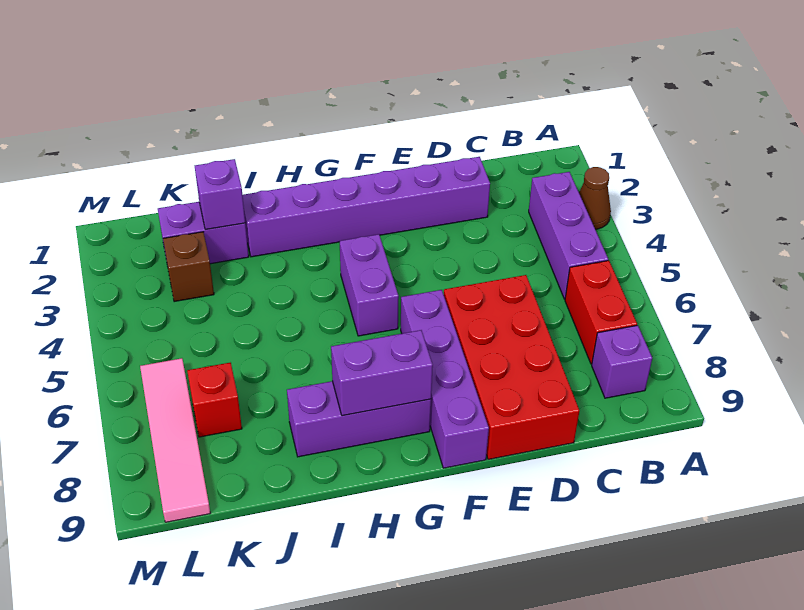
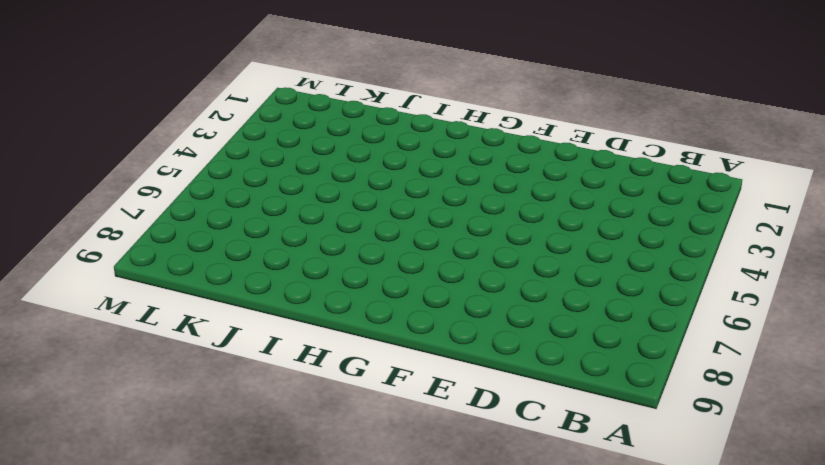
none -> brown cone A3 level 1
none -> purple brick B3:B5 level 1
none -> red brick B6:B7 level 1

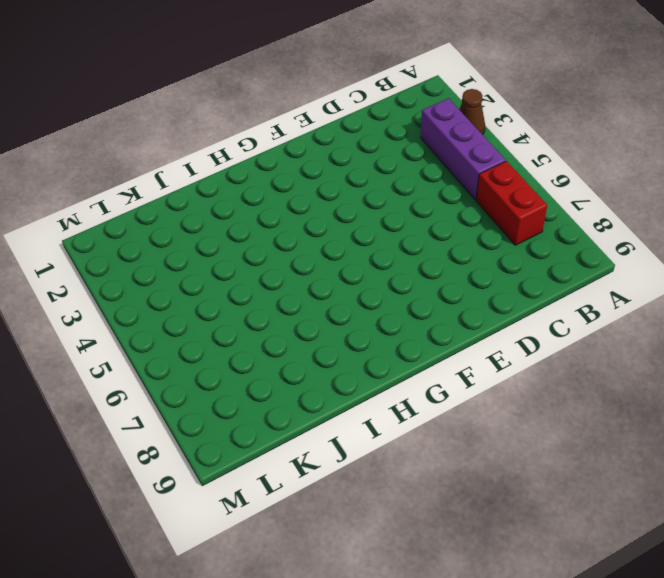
none -> purple brick B8 level 1
none -> purple brick D2:I2 level 1
none -> red brick D6:E9 level 1

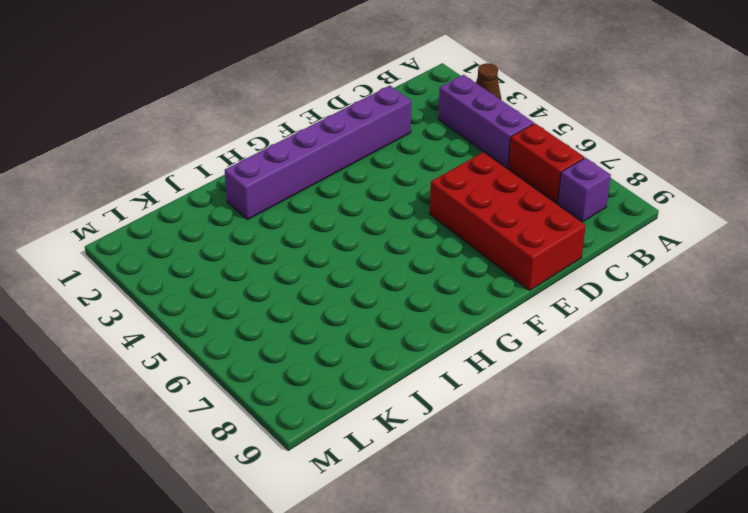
none -> purple brick F6:F9 level 1
none -> purple brick G4:G5 level 1
none -> purple brick G8:I8 level 1

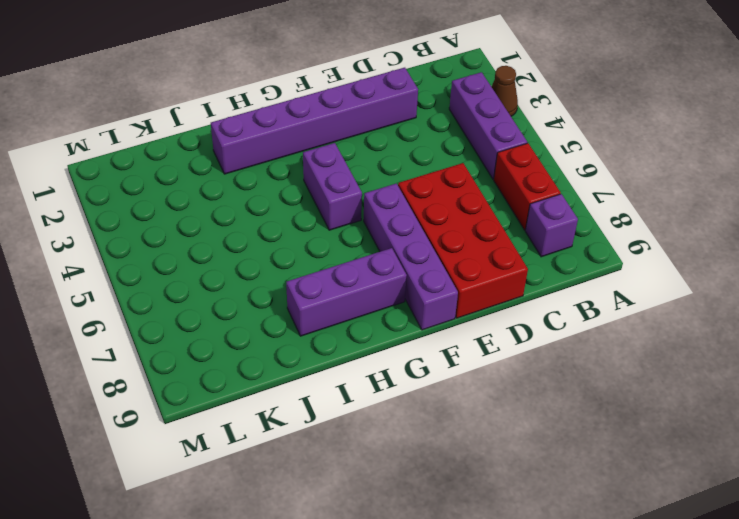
none -> purple brick J2:K2 level 1
none -> brown brick K3 level 1
none -> red brick K7 level 1

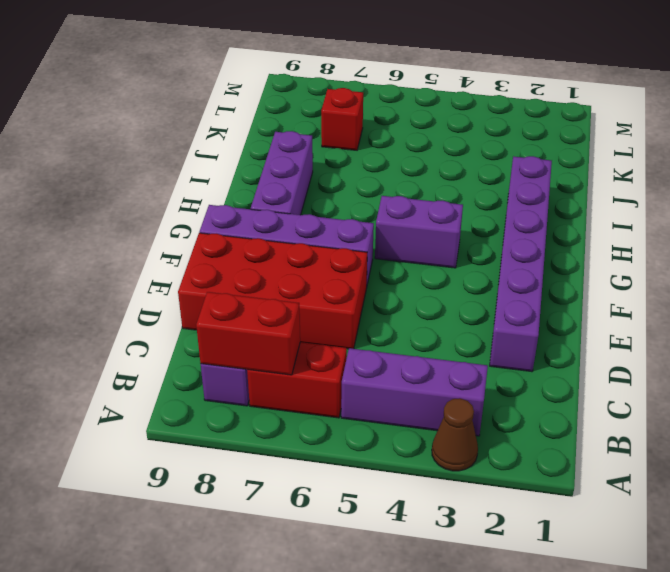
red brick B7:B8 level 2 -> none
none -> purple brick J2:K2 level 1
none -> brown brick K3 level 1
none -> pink tile L6:L9 level 1

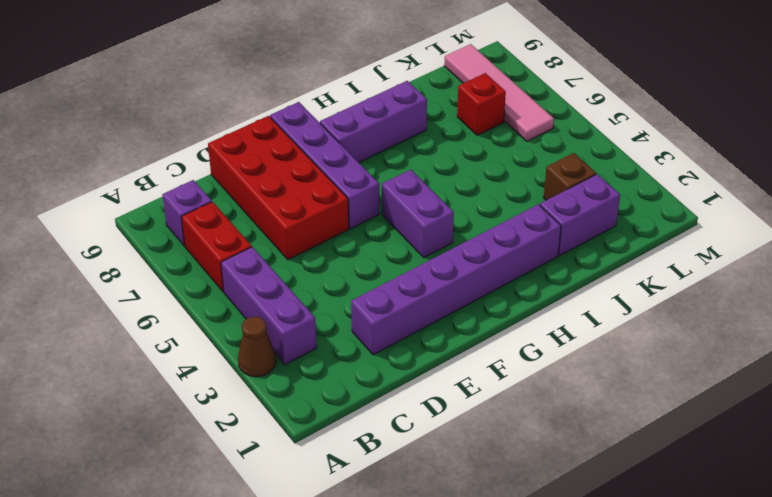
none -> purple brick G8:H8 level 2
none -> purple brick J2 level 2

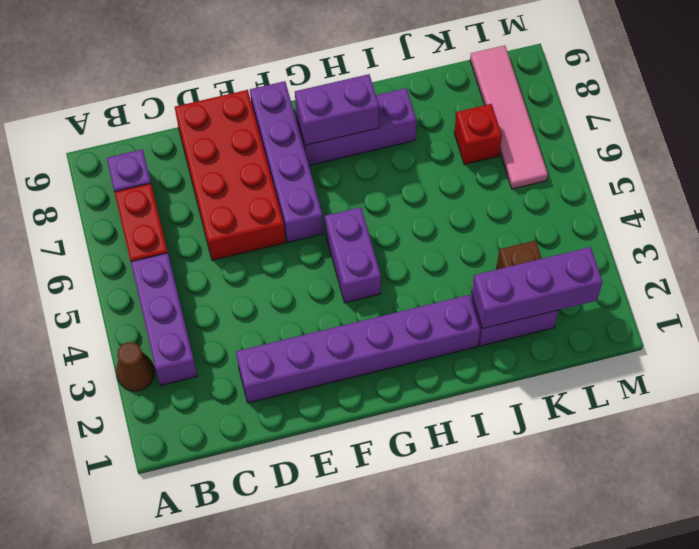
purple brick J2:L2 level 2 -> purple brick J2 level 2

